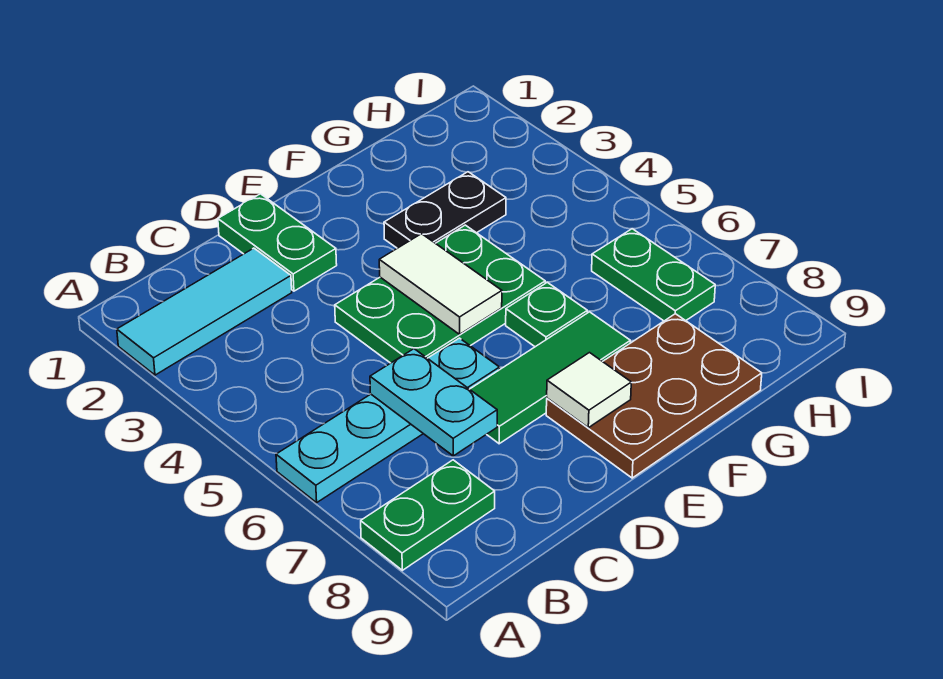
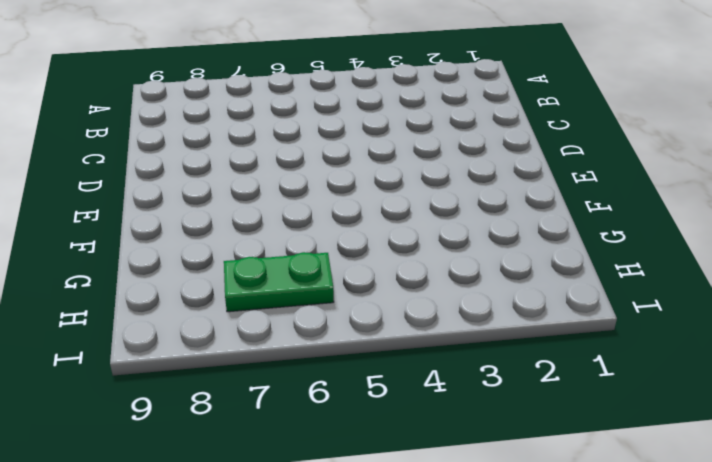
none -> cyan tile A2:C2 level 1
none -> cyan plate A6:D6 level 1
none -> green plate A8:B8 level 1

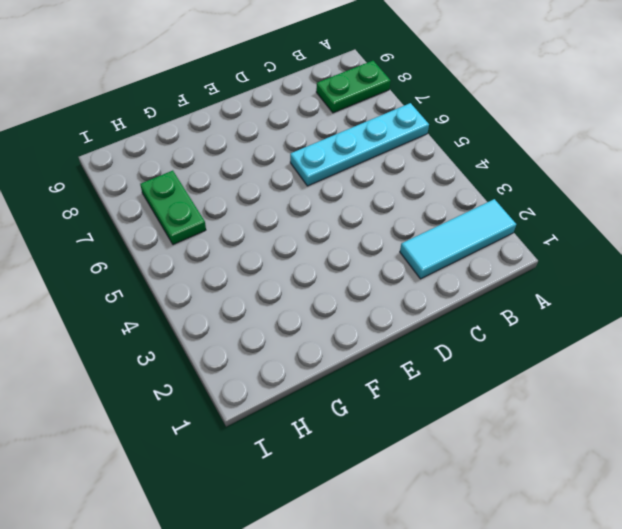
none -> green plate D1:D2 level 1
none -> green plate D4:F5 level 1
none -> green tile D7:F7 level 1

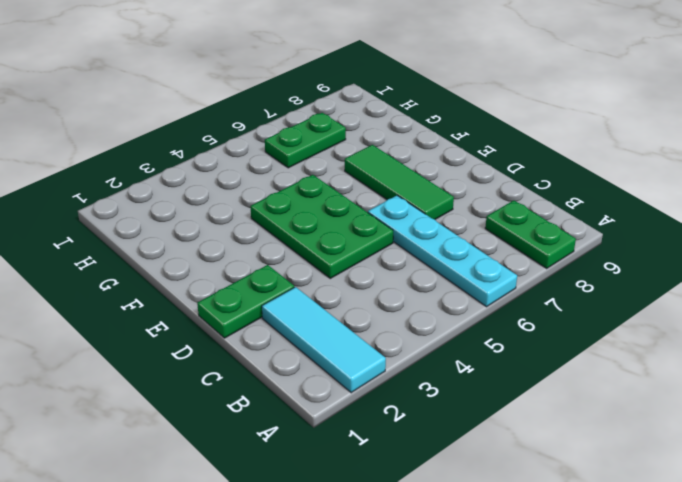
none -> brown plate E8:G9 level 1
none -> black plate F3:G3 level 1
none -> green plate F6 level 1

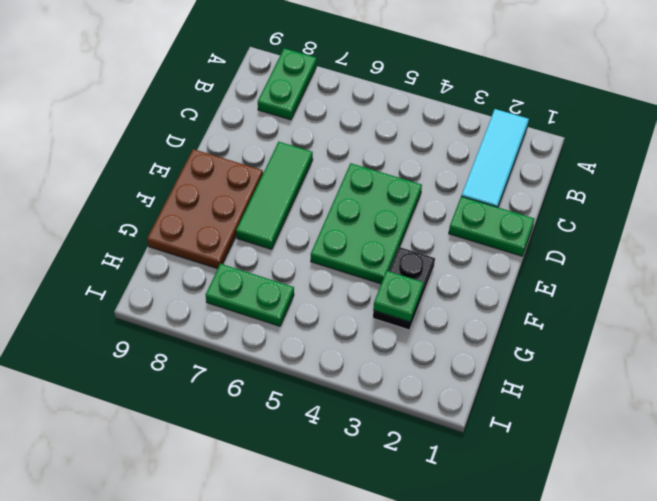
green plate G3 level 2 -> green plate F6 level 1
none -> cyan plate A6:D6 level 1
none -> cyan plate C6:C7 level 2
none -> white tile E4:E5 level 2

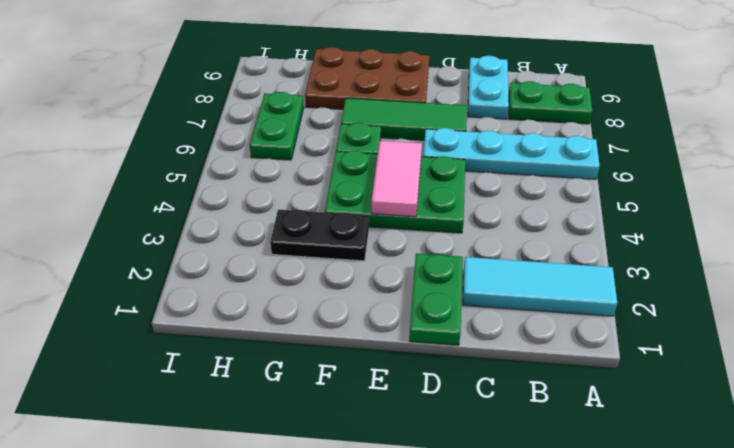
cyan plate C8:C9 level 1 -> cyan plate C6:C7 level 2
pink tile E4:E5 level 2 -> white tile E4:E5 level 2
none -> white tile E8 level 2

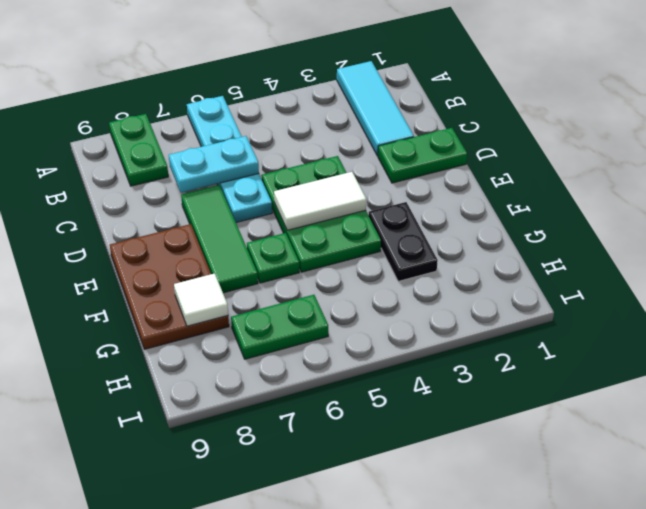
white tile G8 level 2 -> white tile E8 level 2

